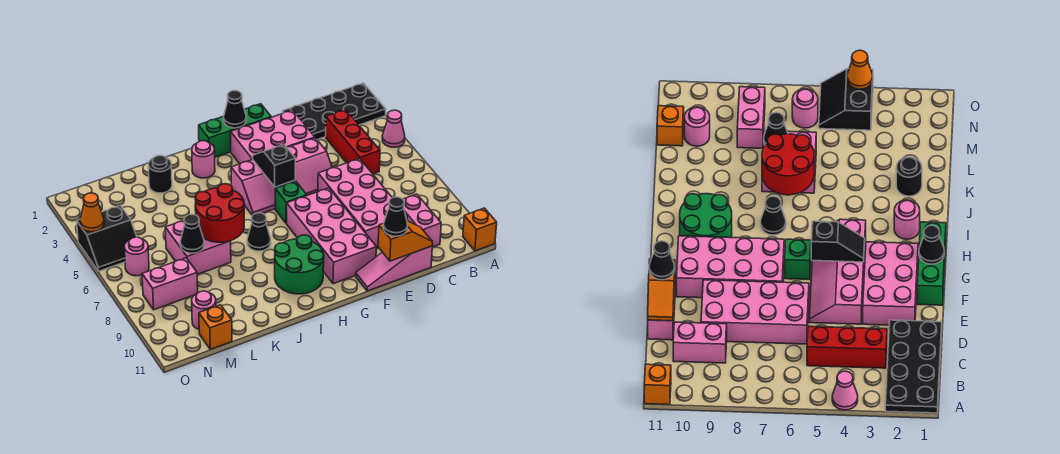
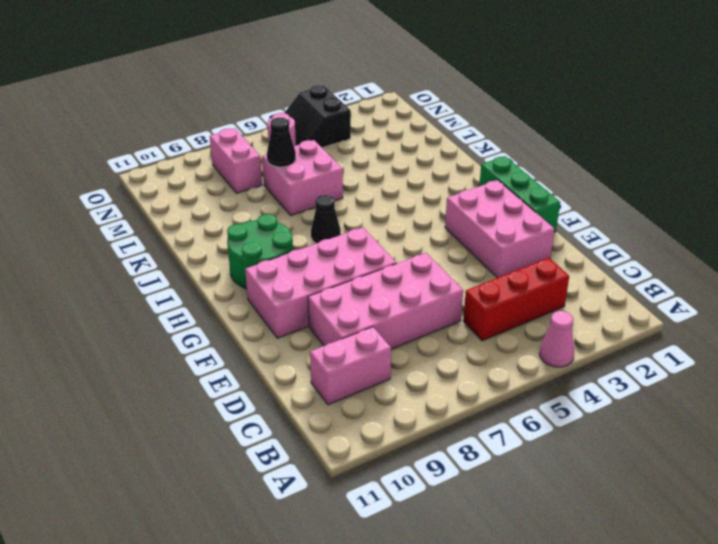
none -> black plate A1:D2 level 1
none -> orange brick A11 level 1
none -> pink slope D11:F11 level 1 top D

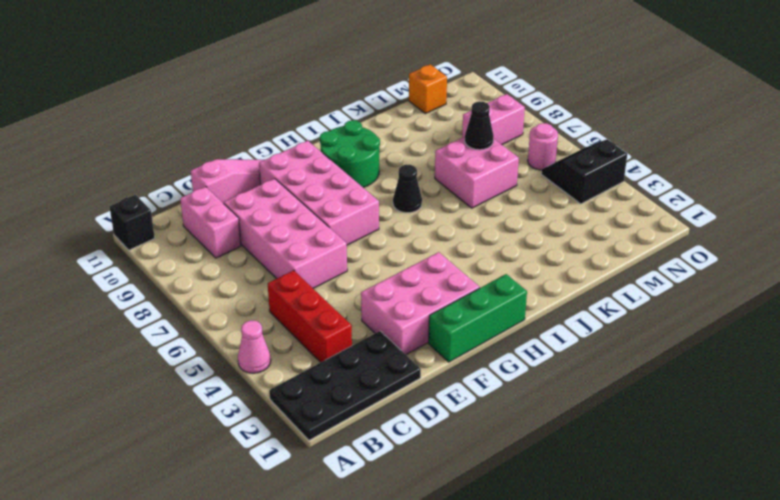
black brick A11 level 1 -> orange brick A11 level 1
none -> pink slope E4:H5 level 1 top 4
none -> green brick G6 level 1
none -> pink round brick I2 level 1

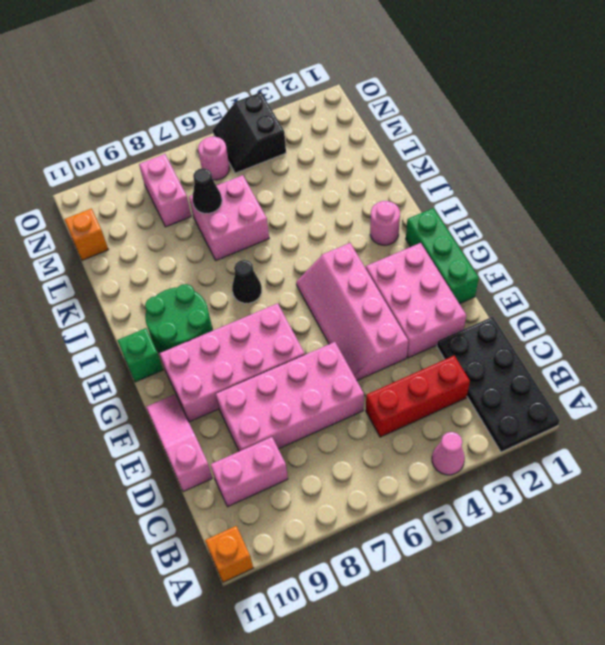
green brick H11 level 1 -> green brick G6 level 1
none -> black round brick K2 level 1
none -> pink round brick M10 level 1
none -> orange slope D11:E11 level 2 top E

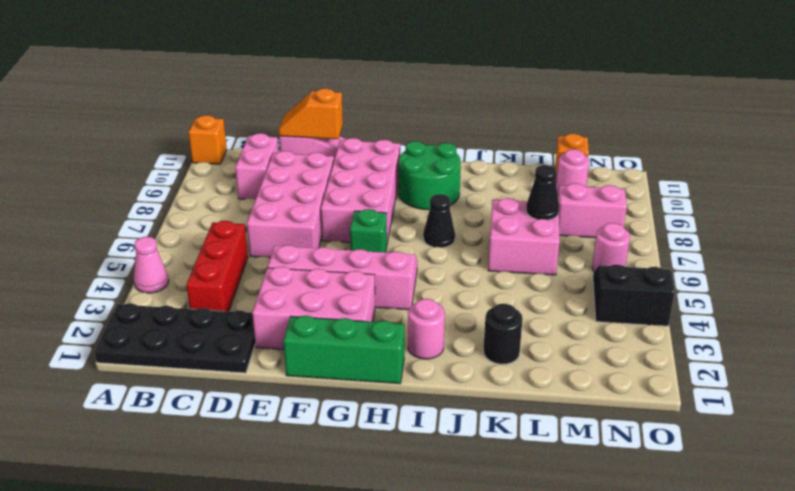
none -> black cone G1 level 2
none -> black slope G4:G5 level 2 top 5
none -> red round brick J6:K7 level 2

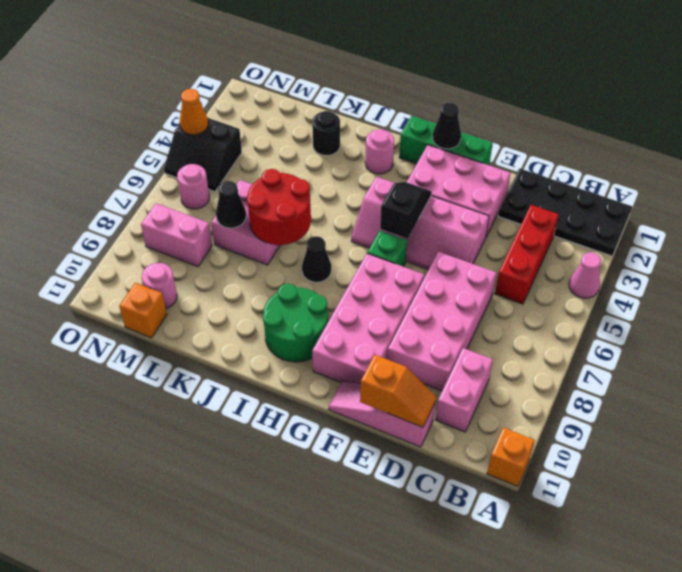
none -> black cone E11 level 3

